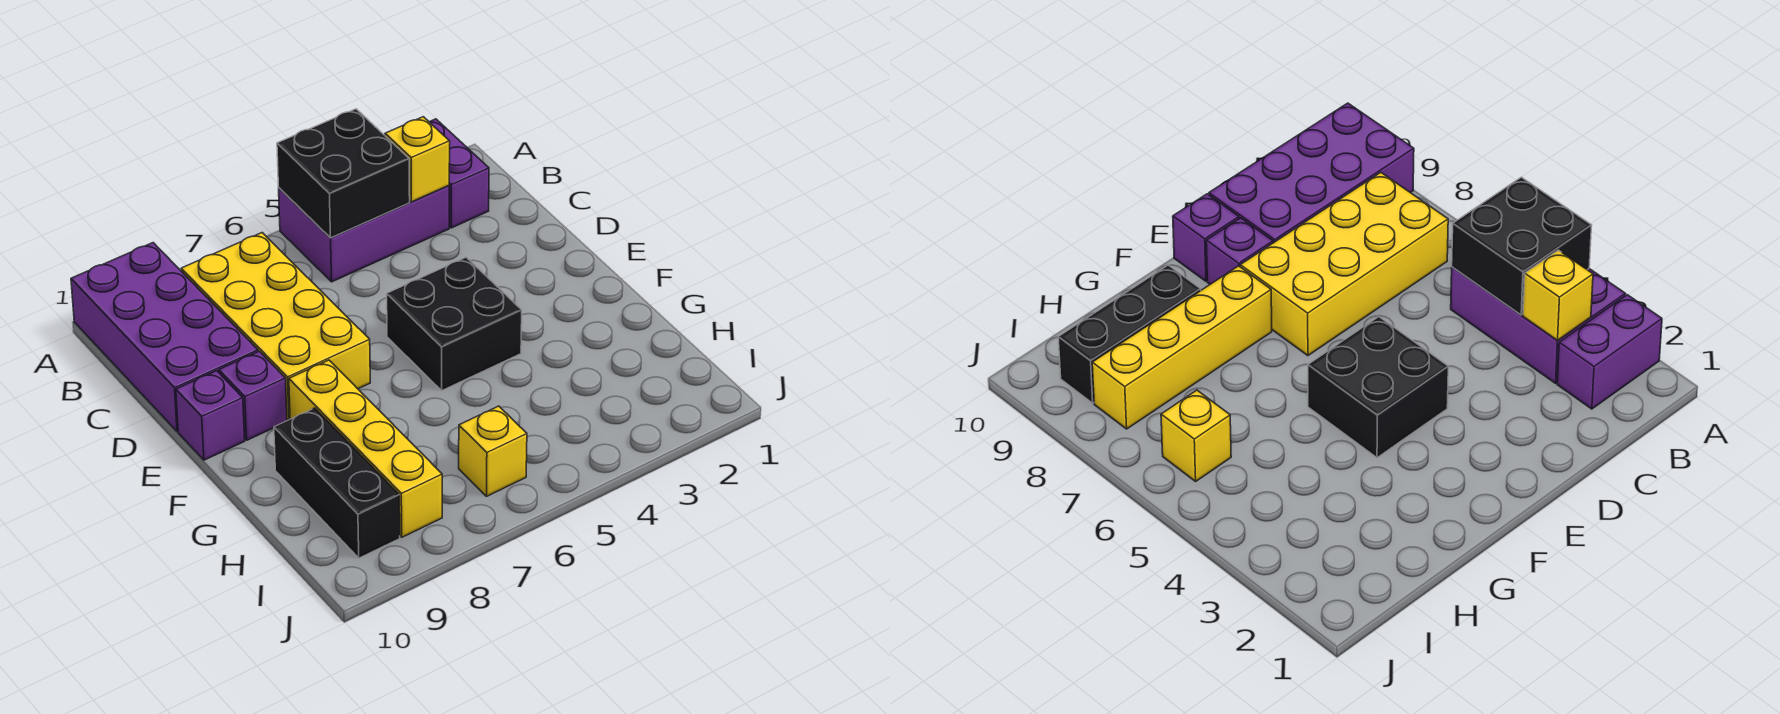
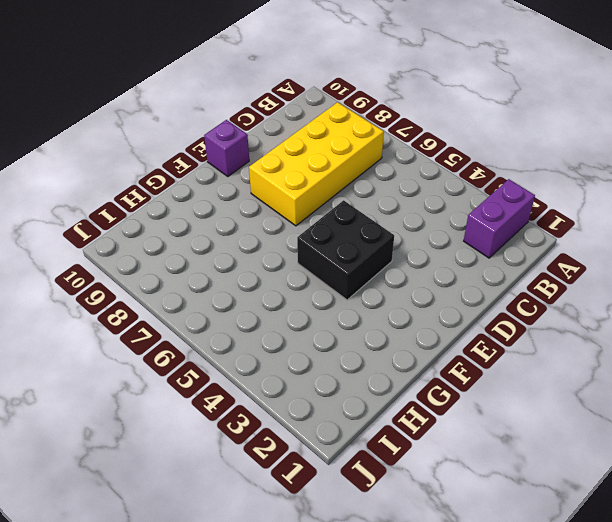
none -> purple brick A3:B5 level 1
none -> purple brick A9:D10 level 1
none -> purple brick E9 level 1

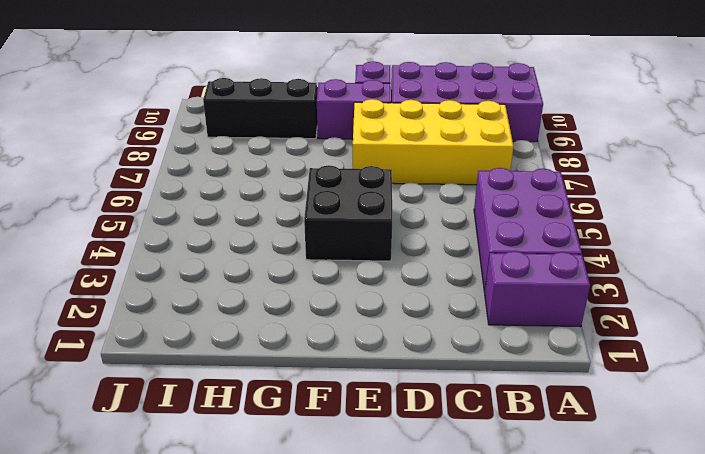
purple brick E9:F9 level 1 -> purple brick E9 level 1
none -> yellow brick F8:I8 level 1
none -> yellow brick I6 level 1
none -> black brick A4:B5 level 2

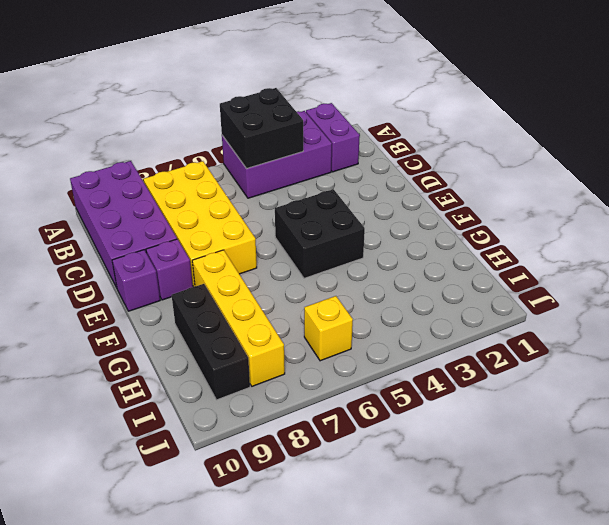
none -> yellow brick B3 level 2

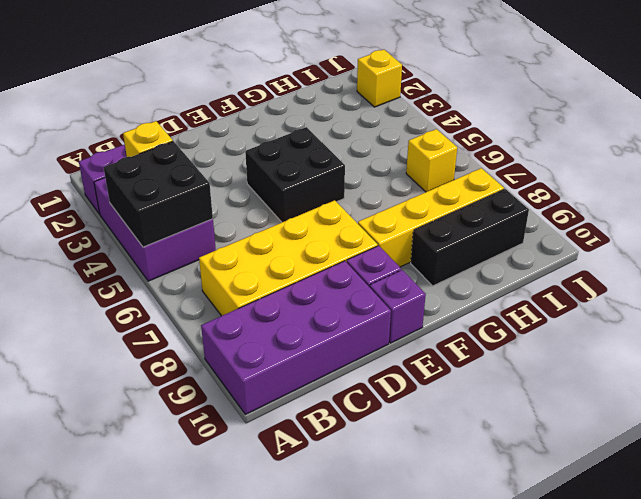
yellow brick J2 level 1 -> none

